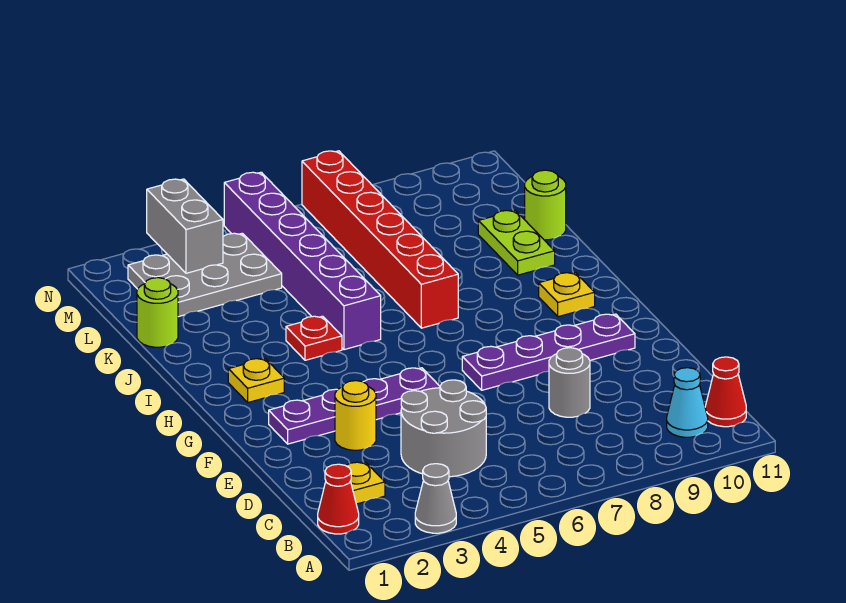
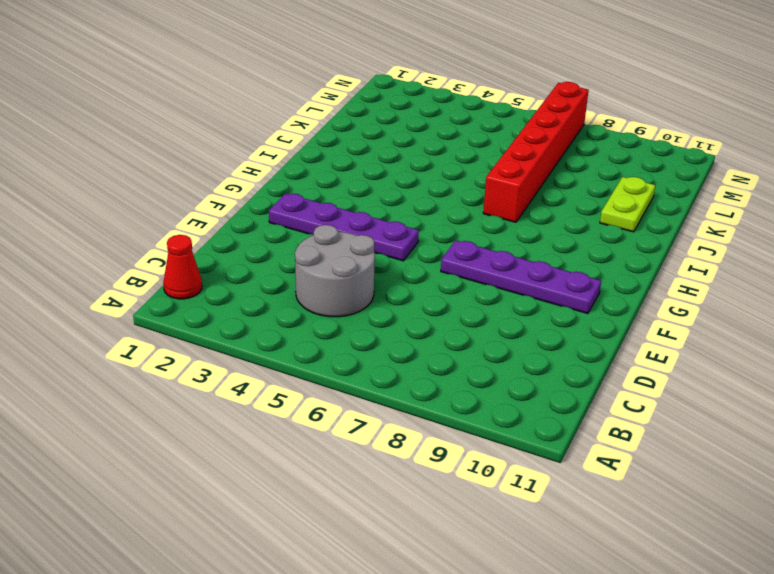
none -> grey cone A3 level 1
none -> cyan cone B10 level 1
none -> red cone B11 level 1

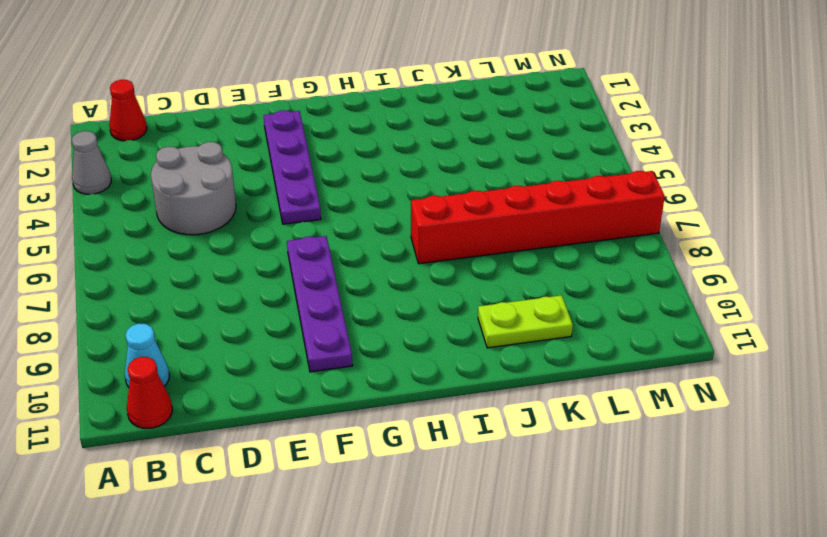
none -> yellow plate C2 level 1
none -> grey round brick D8 level 1
none -> yellow round brick E3 level 1

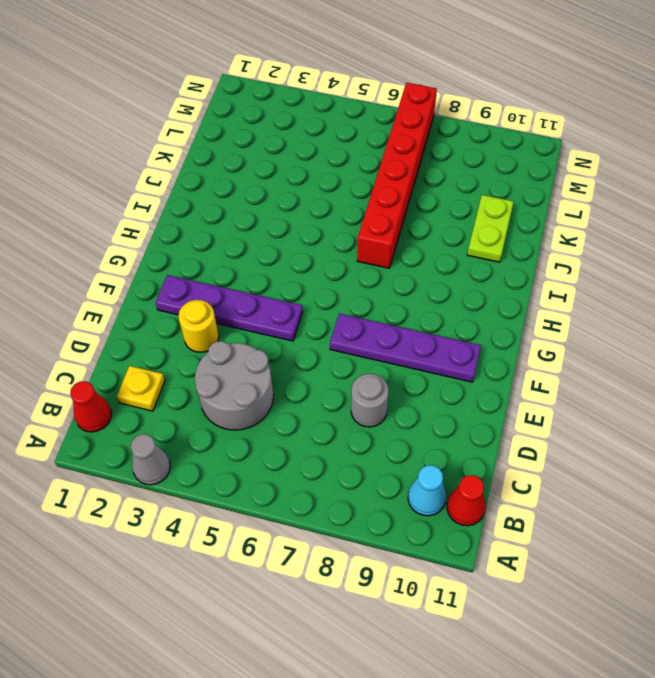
none -> yellow plate H2 level 1
none -> yellow plate H10 level 1
none -> red plate I4 level 1

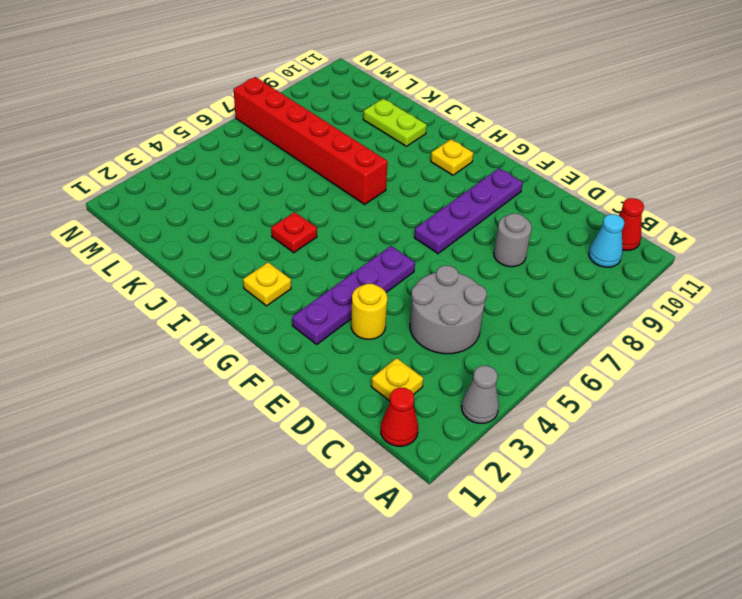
none -> purple brick I5:N5 level 1
none -> lime round brick K1 level 1
none -> lime round brick K11 level 1

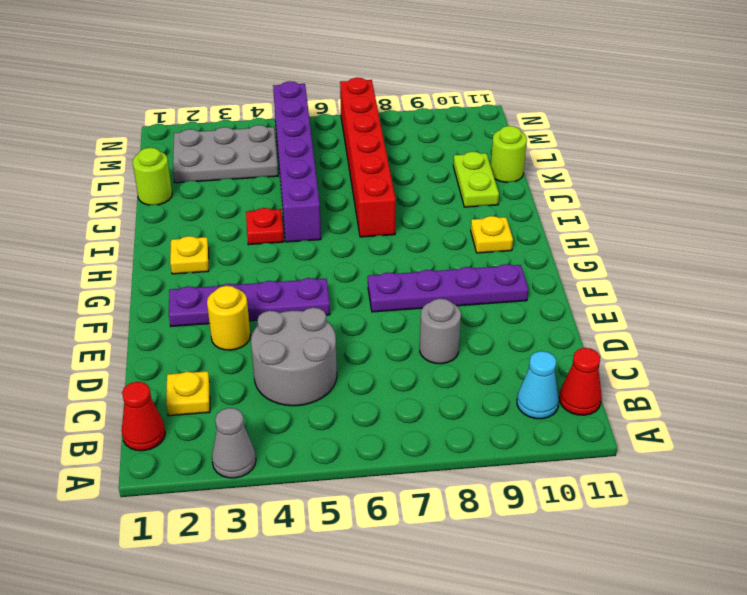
none -> grey brick M3:N3 level 2

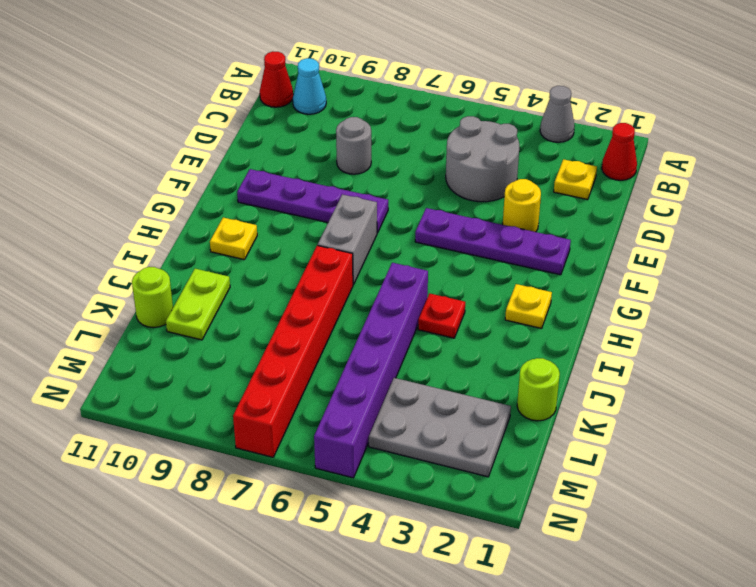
grey brick G7:H7 level 1 -> grey brick M3:N3 level 2

